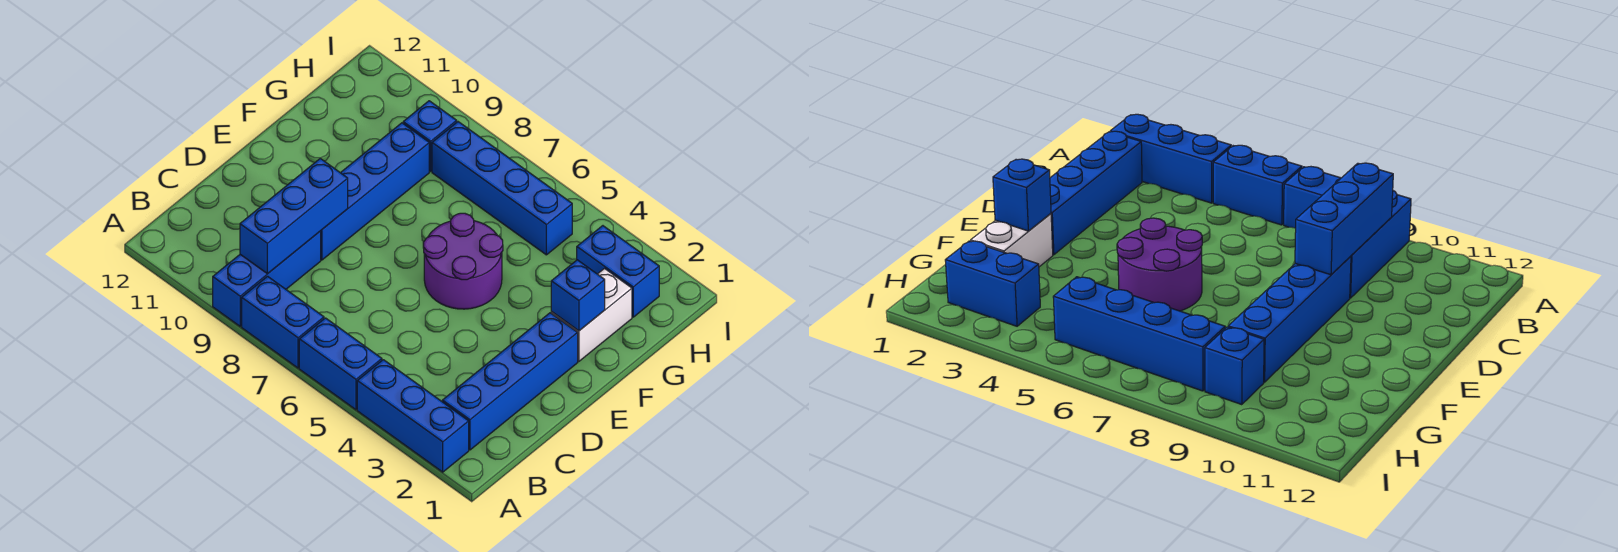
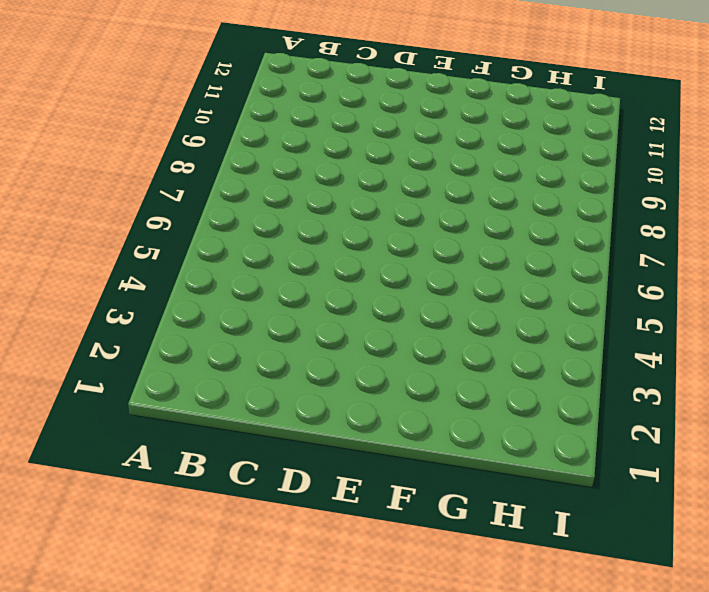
none -> blue brick A2:A4 level 1
none -> blue brick A5:A6 level 1
none -> blue brick A7:A8 level 1

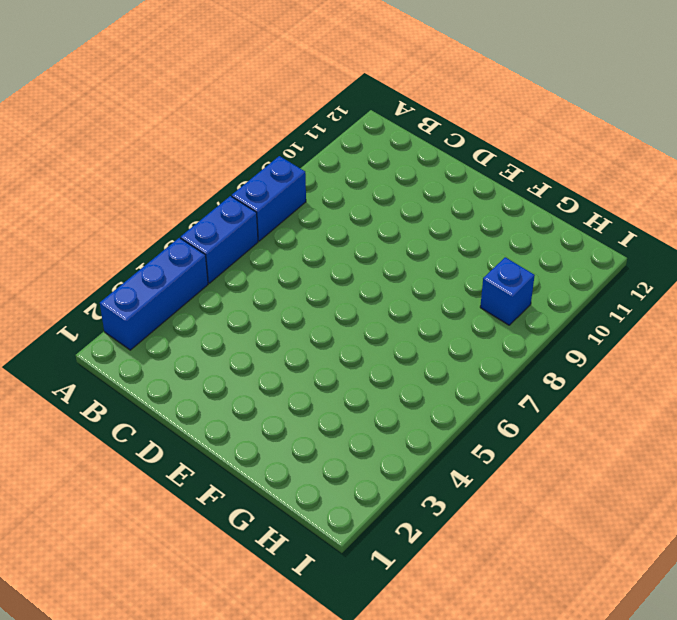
none -> blue brick A9:C9 level 1
none -> blue brick B2:E2 level 1
none -> blue brick D9:G9 level 1

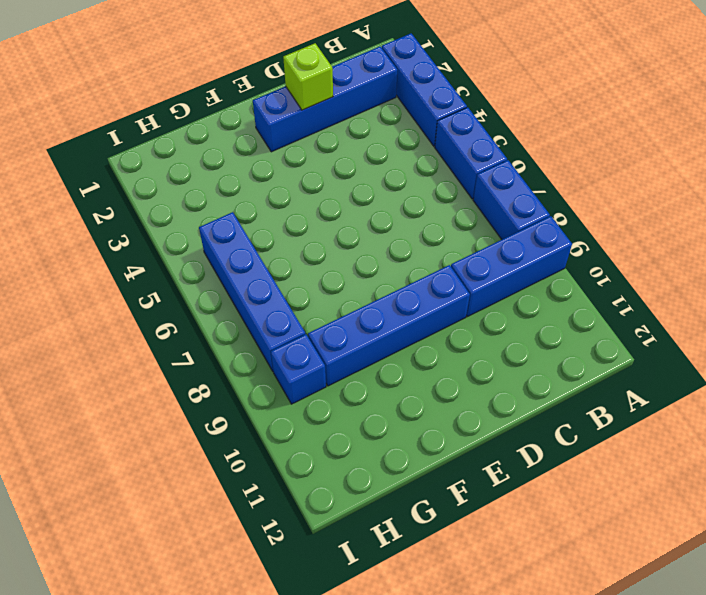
lime brick D2 level 2 -> none
none -> purple round brick E5:F6 level 1
none -> white brick F2:G2 level 1
none -> blue brick H2:H3 level 1

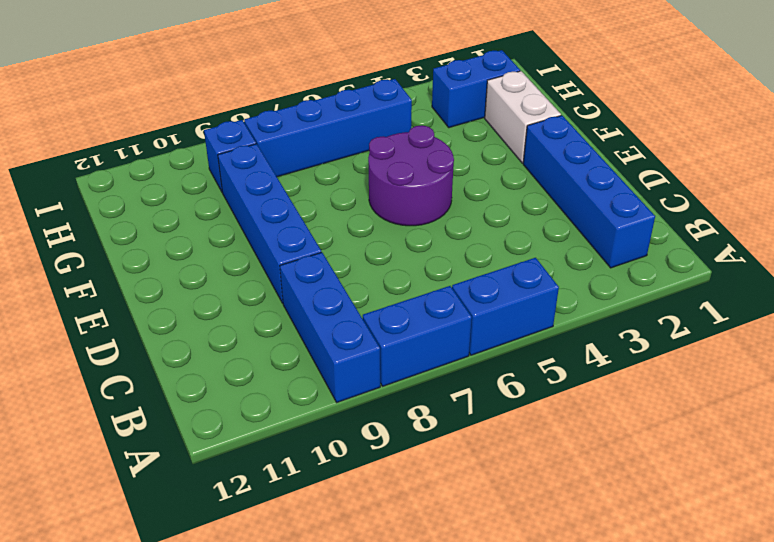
none -> blue brick A2:A4 level 1
none -> blue brick B9:D9 level 2
none -> blue brick F2 level 2

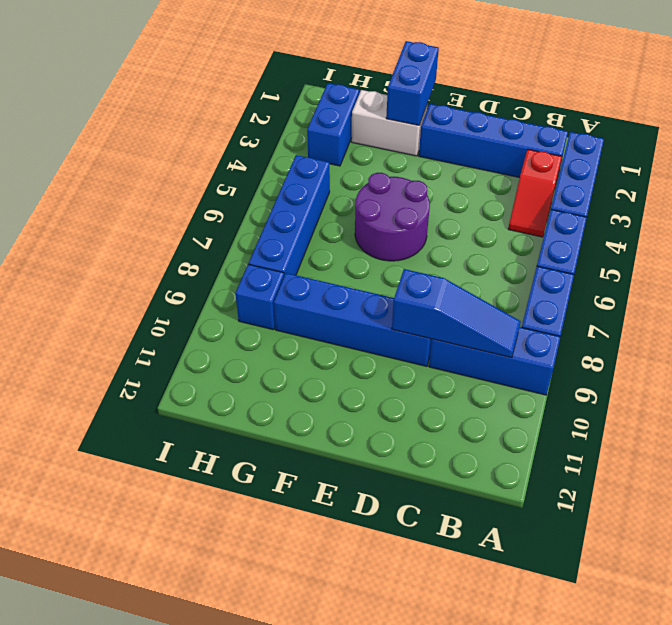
red slope B3:B4 level 1 top 3 -> none
blue slope B9:D9 level 2 top D -> blue brick B9:D9 level 2
blue brick F1:F2 level 2 -> blue brick F2 level 2

